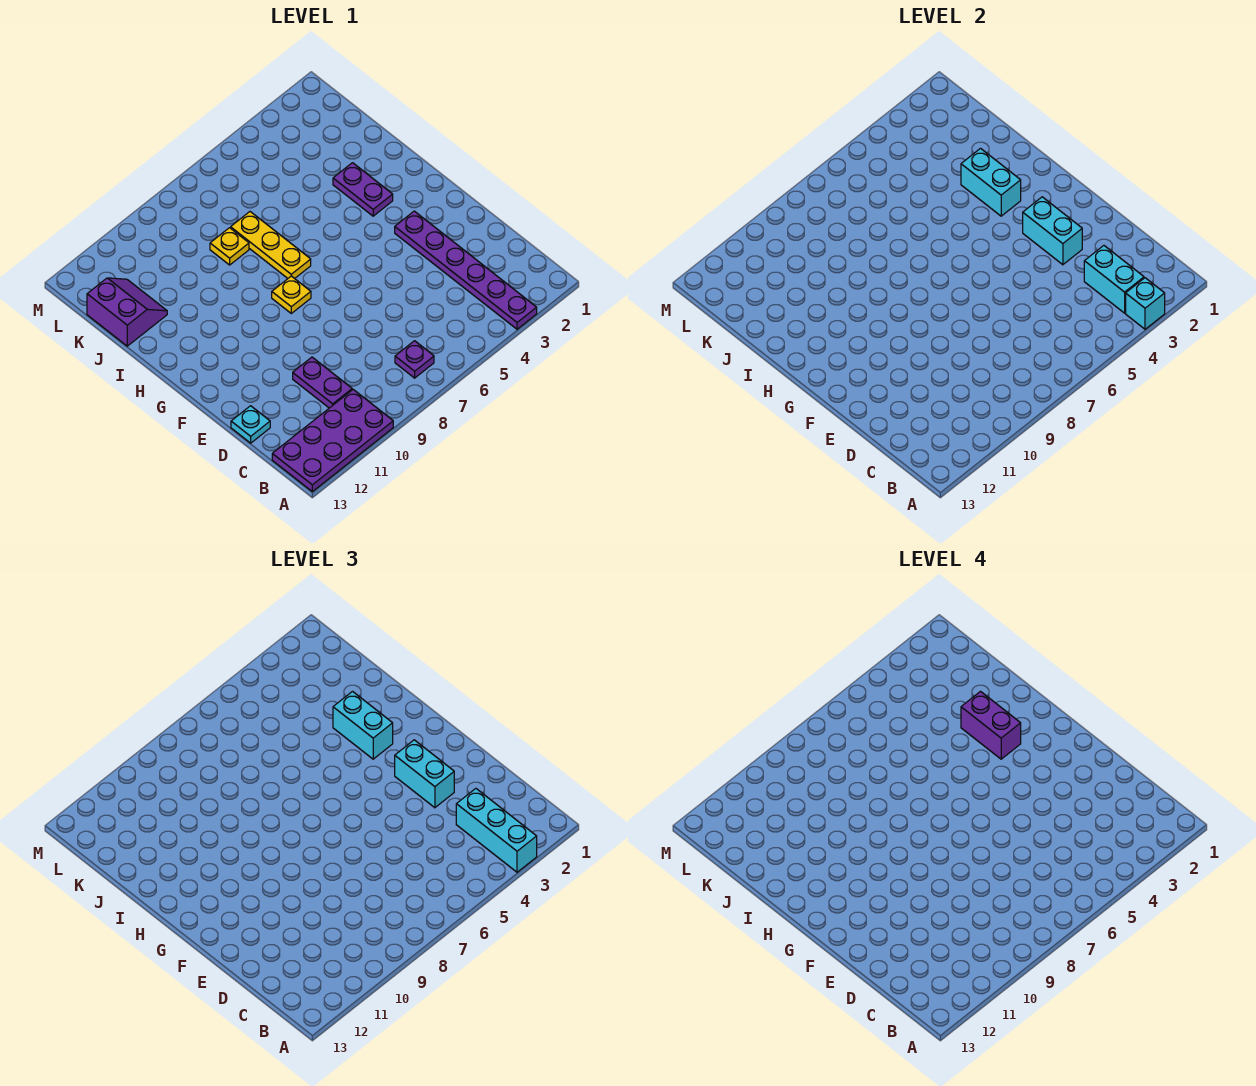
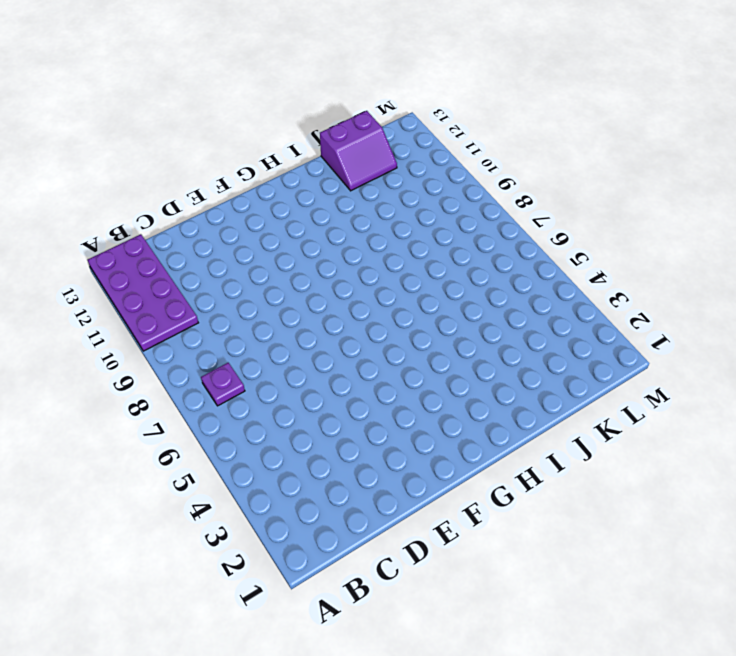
none -> purple plate A3:F3 level 1
none -> purple plate C10:D10 level 1
none -> cyan plate D13 level 1

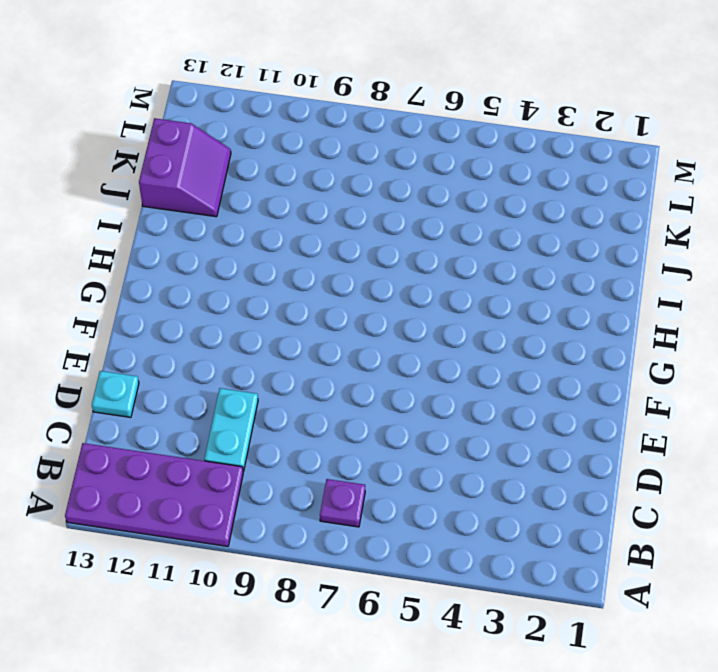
cyan plate C10:D10 level 1 -> purple plate C10:D10 level 1
none -> purple plate A3:F3 level 1
none -> yellow plate G8 level 1
none -> purple plate H3:I3 level 1

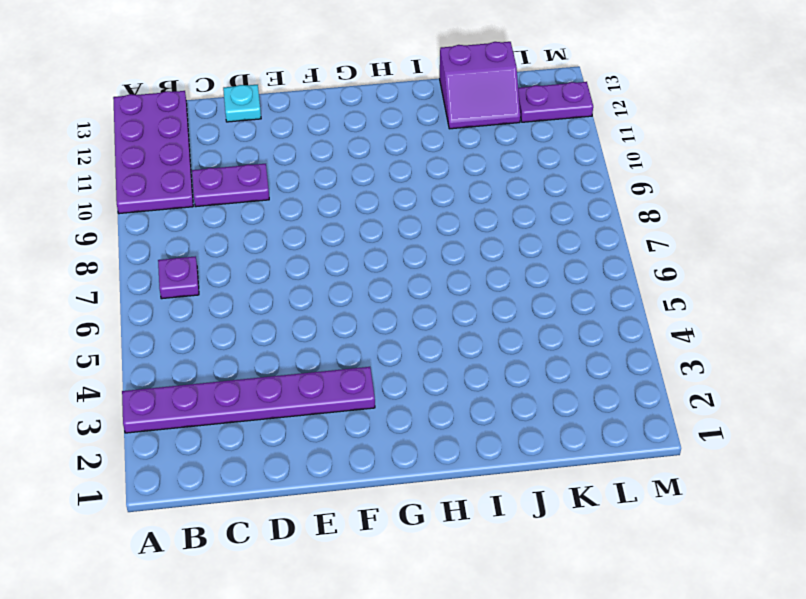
purple plate L12:M12 level 1 -> purple plate H3:I3 level 1
none -> yellow plate G8 level 1
none -> yellow plate H7:J7 level 1
none -> yellow plate J8 level 1

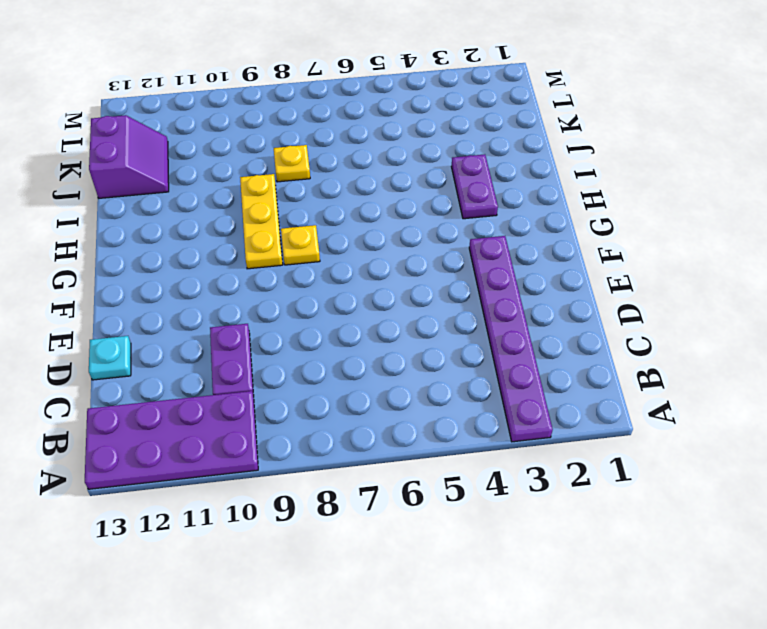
yellow plate G9:I9 level 1 -> yellow plate H7:J7 level 1
none -> purple plate B7 level 1
none -> cyan brick A3 level 2
none -> cyan brick B3:C3 level 2

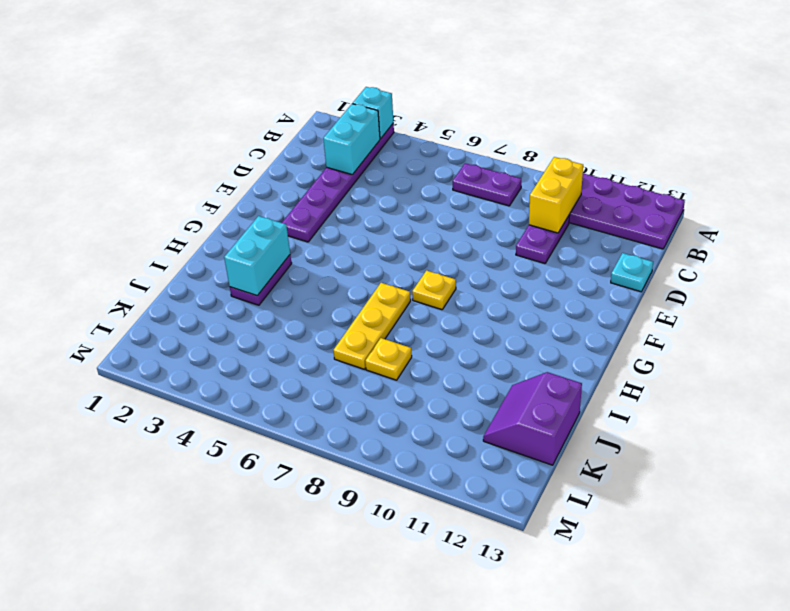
purple plate B7:B8 level 1 -> purple plate B7 level 1
yellow brick B10:C10 level 2 -> none
none -> cyan brick E3:F3 level 2
none -> cyan brick A3:C3 level 3
none -> cyan brick E3:F3 level 3

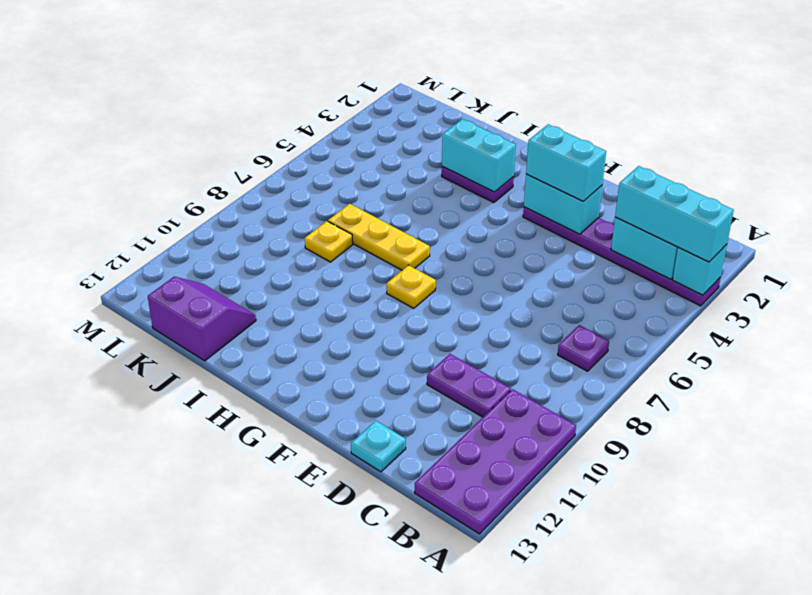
none -> cyan brick H3:I3 level 3
none -> purple brick H3:I3 level 4

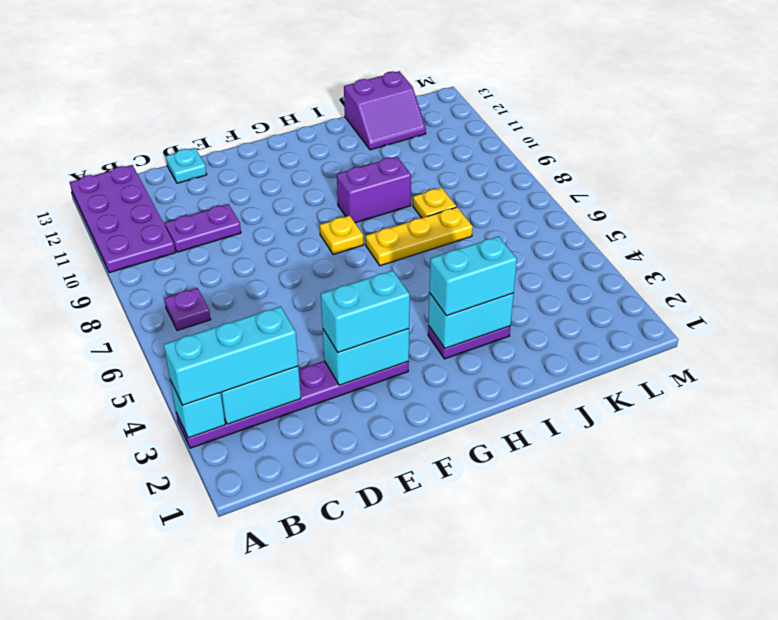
purple brick H9:I9 level 1 -> purple brick H3:I3 level 4

